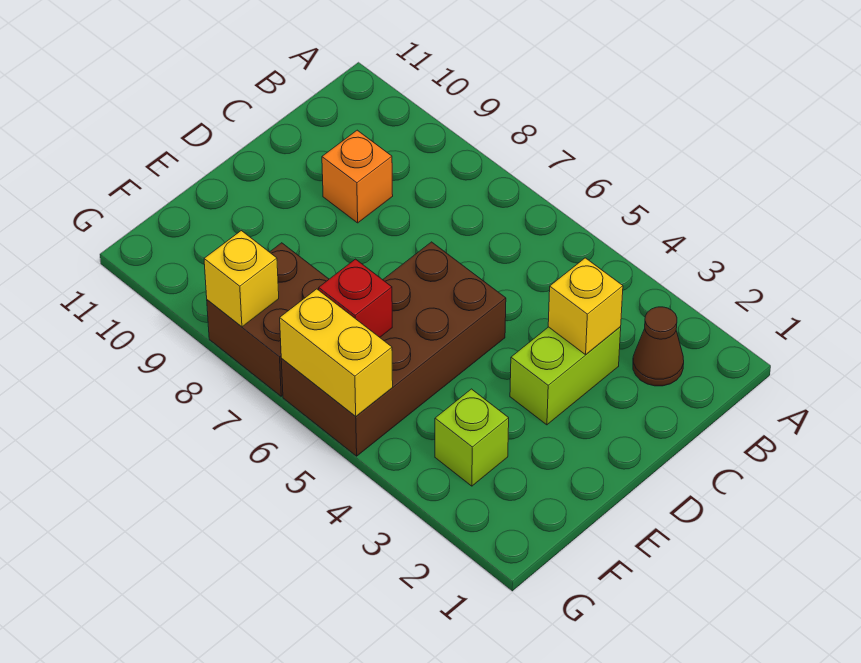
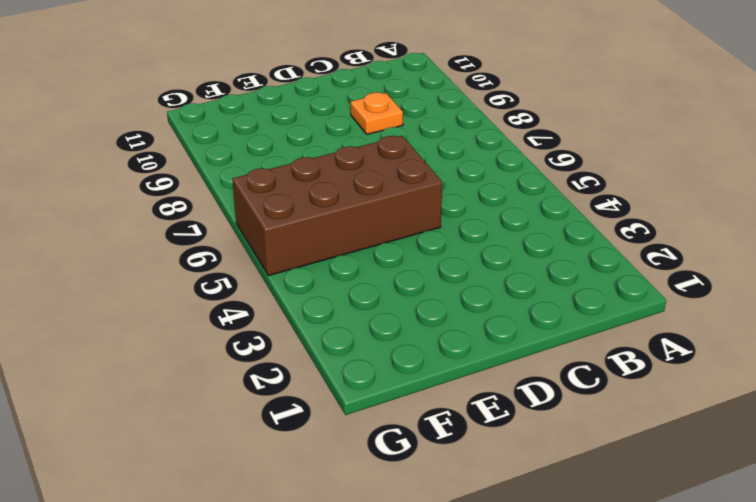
orange plate C9 level 1 -> orange brick C9 level 1
none -> brown cone B2 level 1
none -> lime brick C3:D3 level 1

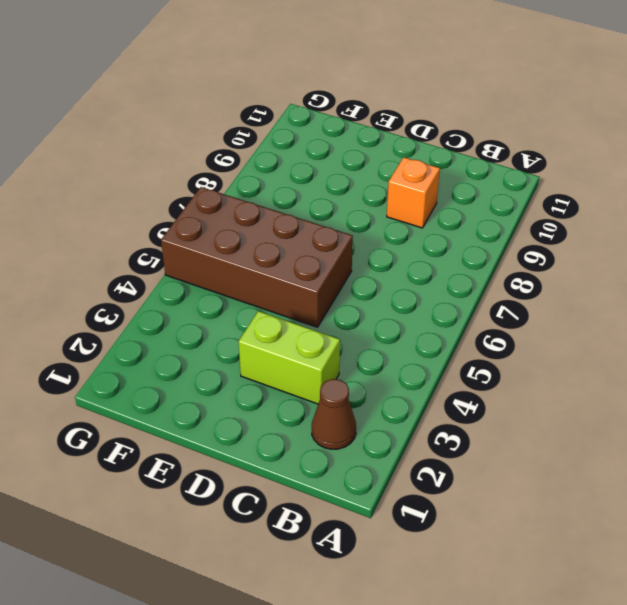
none -> lime brick F3 level 1
none -> brown brick F7:G8 level 1

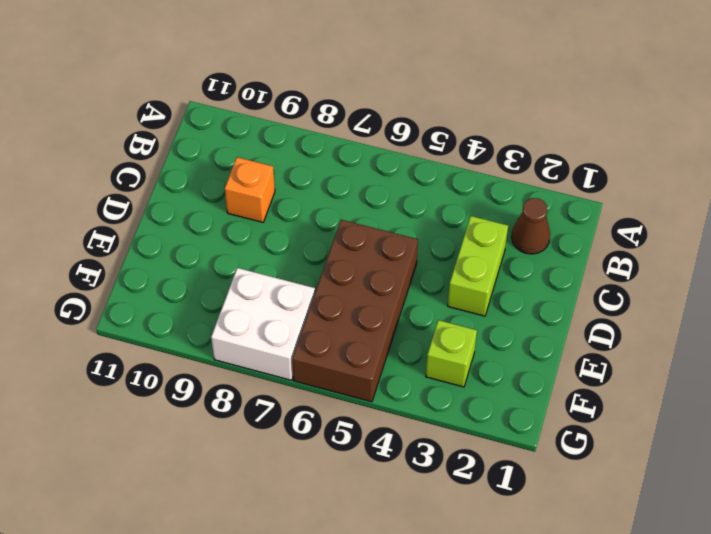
white brick F7:G8 level 1 -> brown brick F7:G8 level 1
none -> yellow brick C3 level 2
none -> red brick F6 level 2

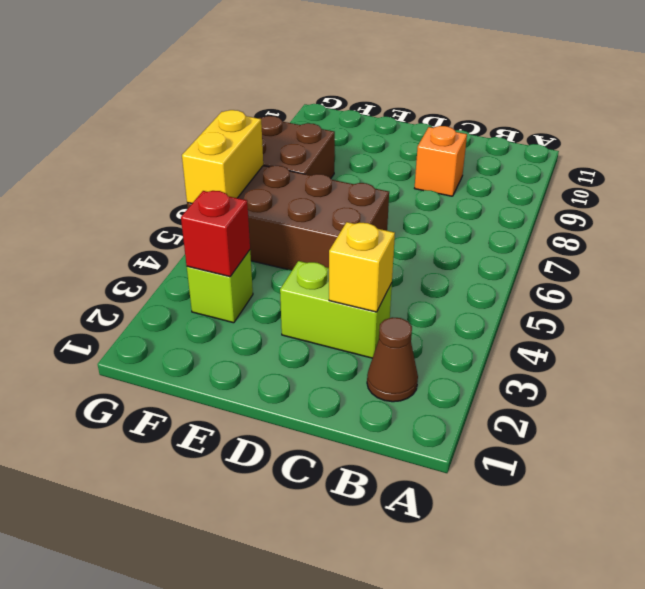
red brick F3 level 2 -> red brick F6 level 2
none -> yellow brick G8 level 2

